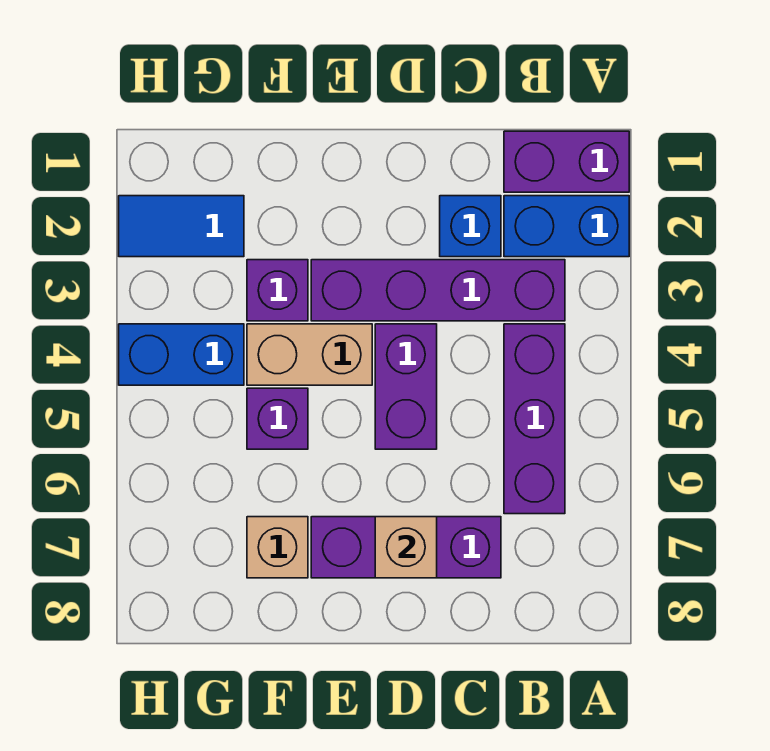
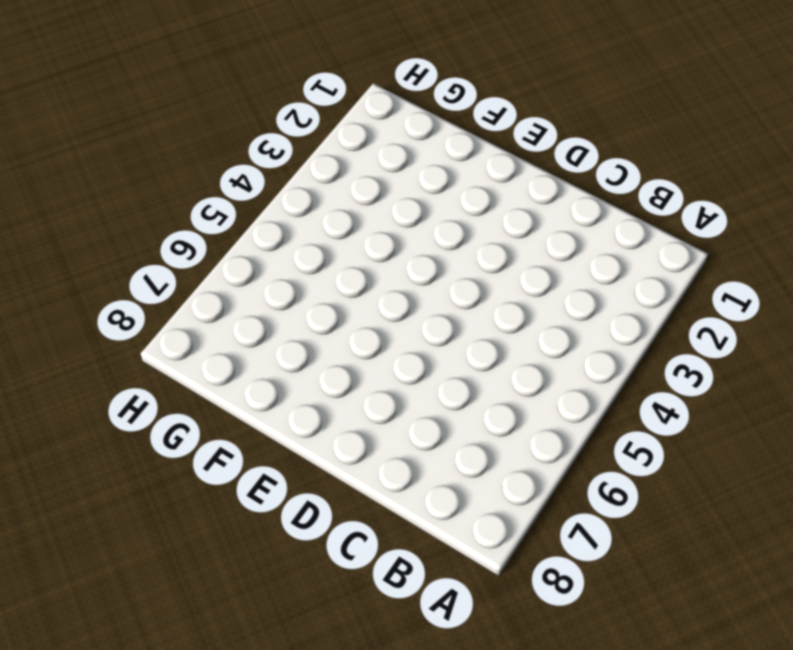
none -> purple brick A1:B1 level 1
none -> blue brick A2:B2 level 1
none -> purple brick B3:E3 level 1

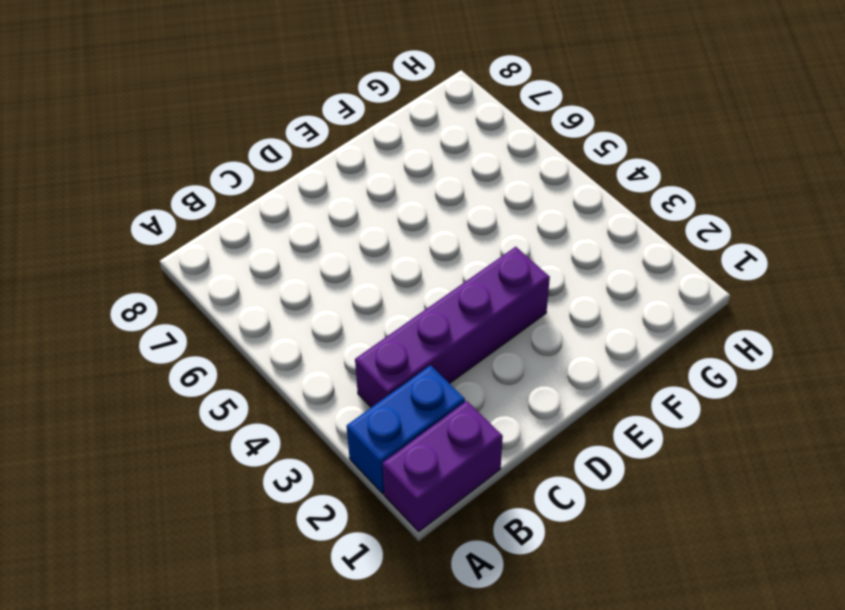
none -> purple brick B4:B6 level 1
none -> blue brick C2 level 1
none -> purple brick C7:E7 level 1

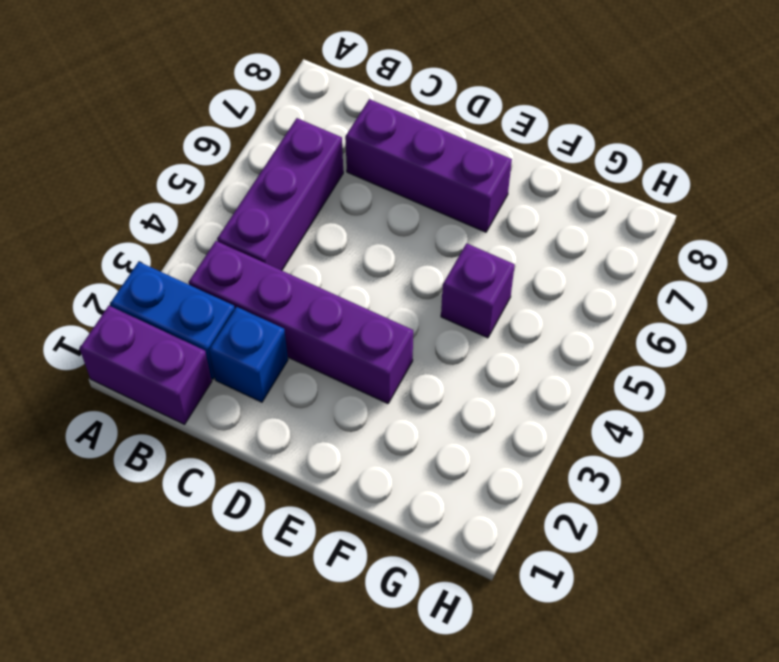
none -> purple brick D4:D5 level 1
none -> tan brick E4:F4 level 1
none -> purple brick F3 level 1

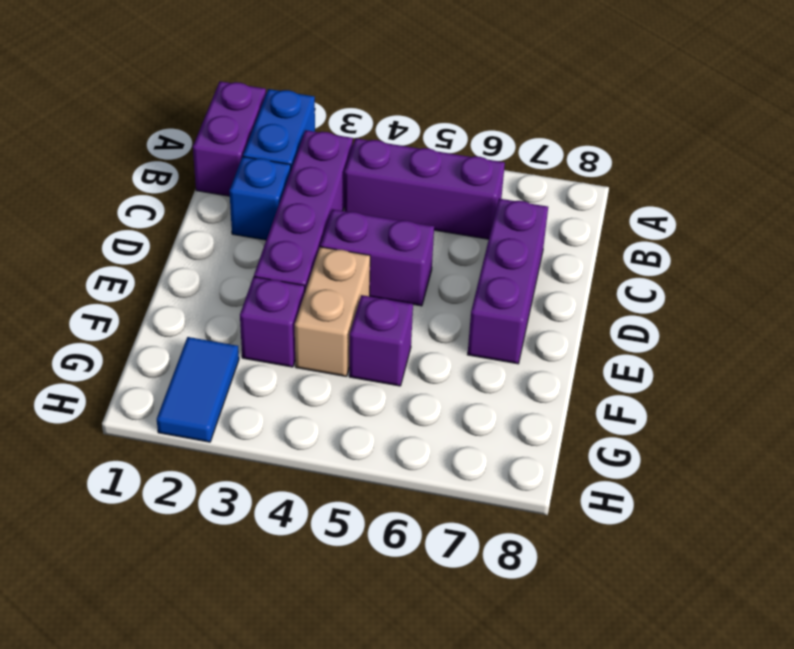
none -> tan brick F7 level 1
none -> blue brick G4:H4 level 1
none -> tan brick D7 level 2

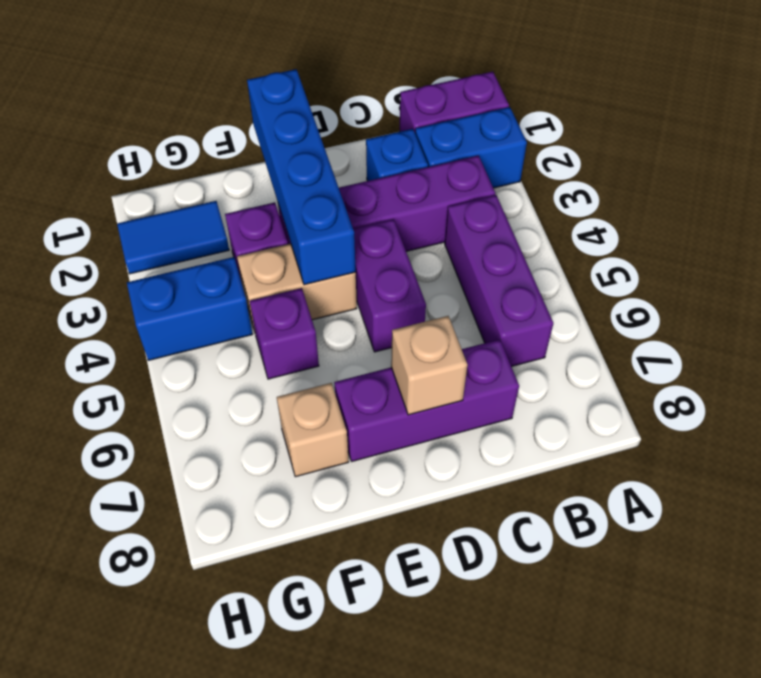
blue brick E1:E4 level 2 -> none

